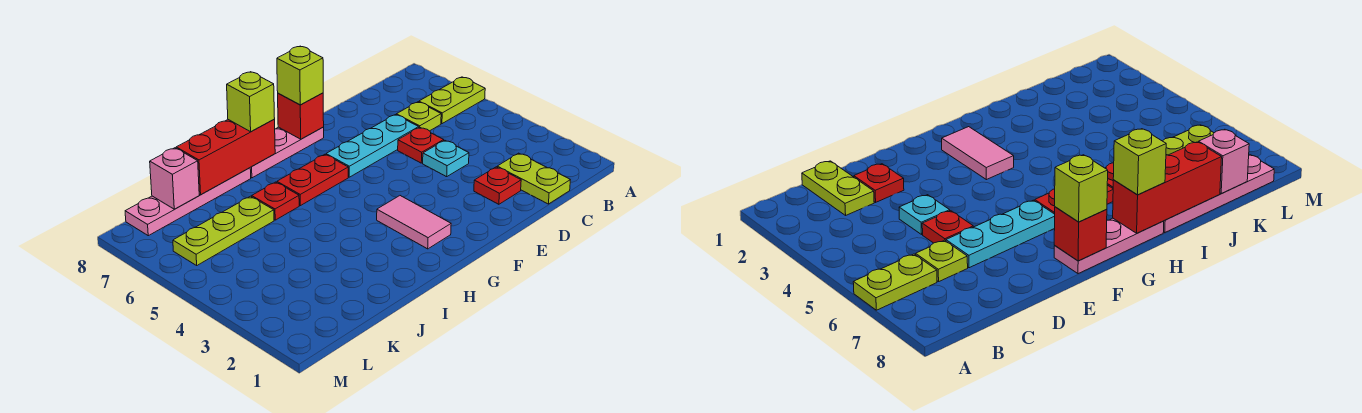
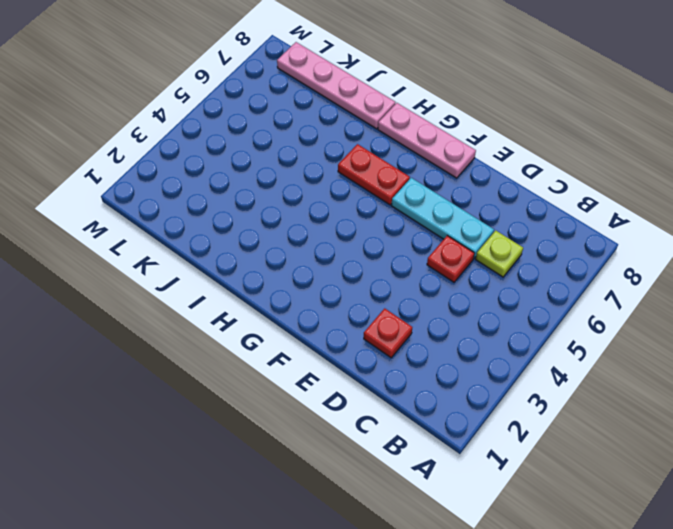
none -> lime plate A6:B6 level 1
none -> lime plate C1:C2 level 1
none -> cyan plate D4 level 1

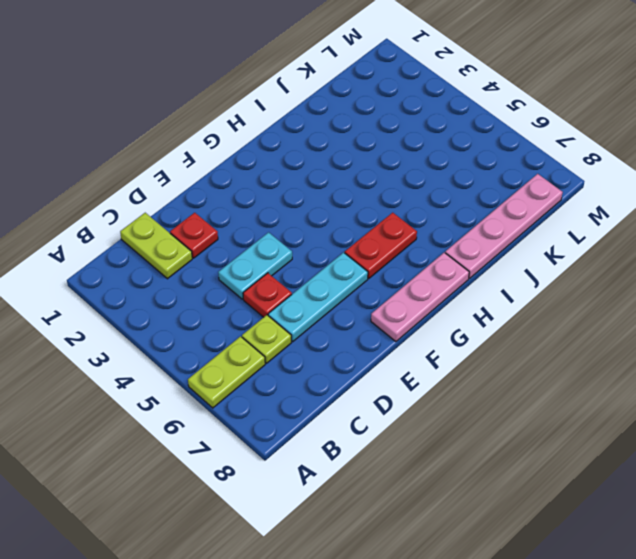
cyan plate D4:E4 level 1 -> cyan plate D4 level 1
none -> pink tile G2:G3 level 1
none -> red plate I6 level 1
none -> lime plate J6:L6 level 1

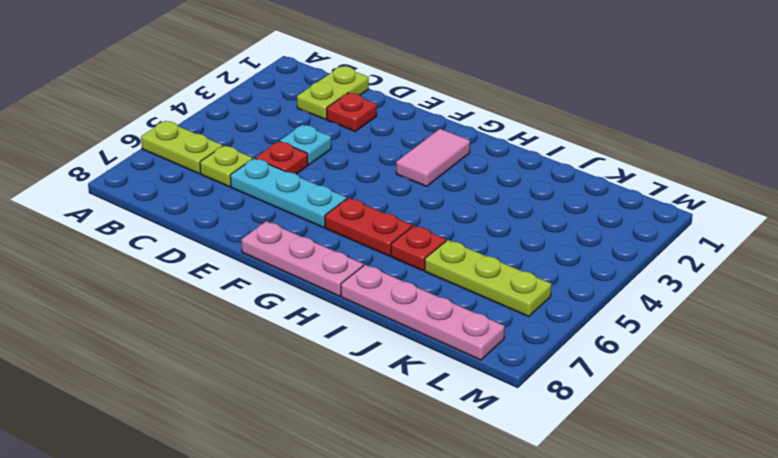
none -> red brick F8 level 2
none -> red brick H8:J8 level 2
none -> pink brick K8 level 2

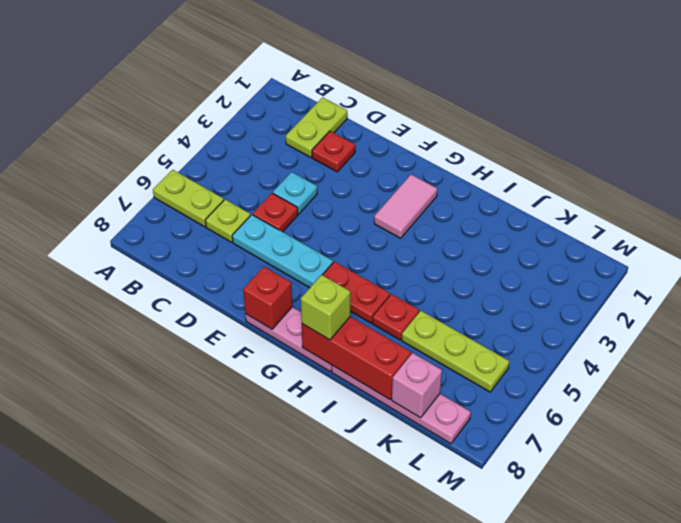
none -> lime brick F8 level 3

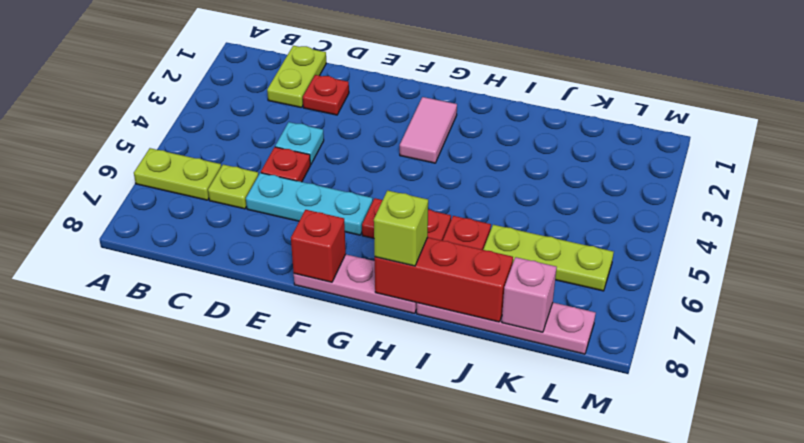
none -> lime brick F8 level 3

